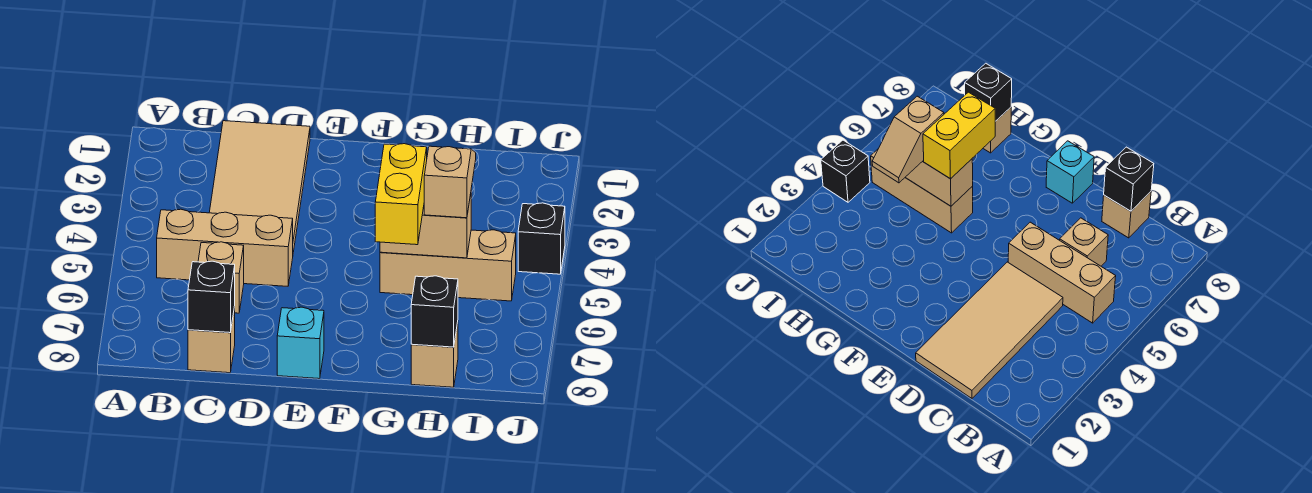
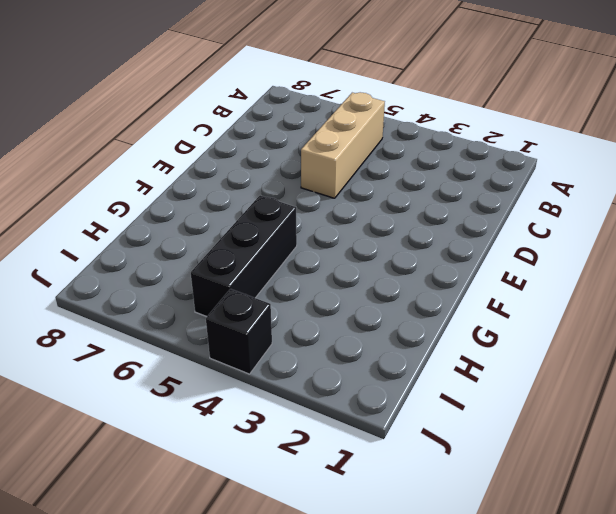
black brick G5:I5 level 1 -> tan brick G5:I5 level 1
none -> tan tile C1:D4 level 1
none -> tan brick C6 level 1
none -> tan brick C8 level 1

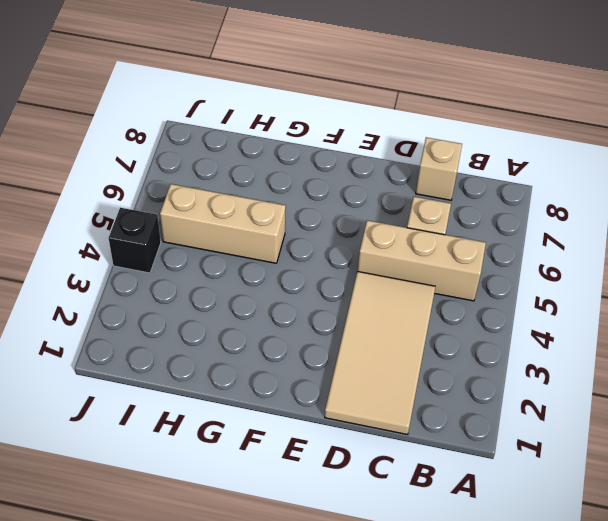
none -> cyan brick E8 level 1
none -> tan brick H8 level 1
none -> black brick C8 level 2

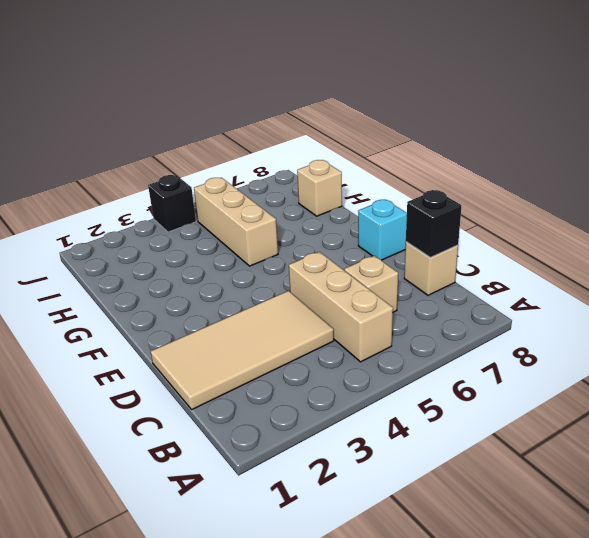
none -> tan brick G5:H5 level 2
none -> black brick H8 level 2
none -> yellow brick G5:G6 level 3

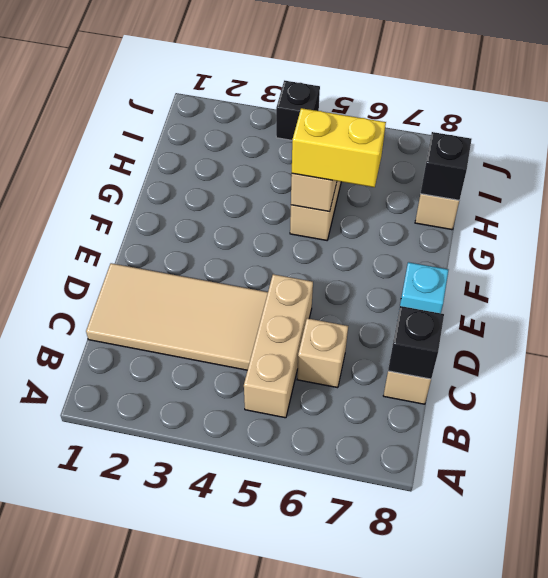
none -> tan slope H4:H5 level 3 top 5

